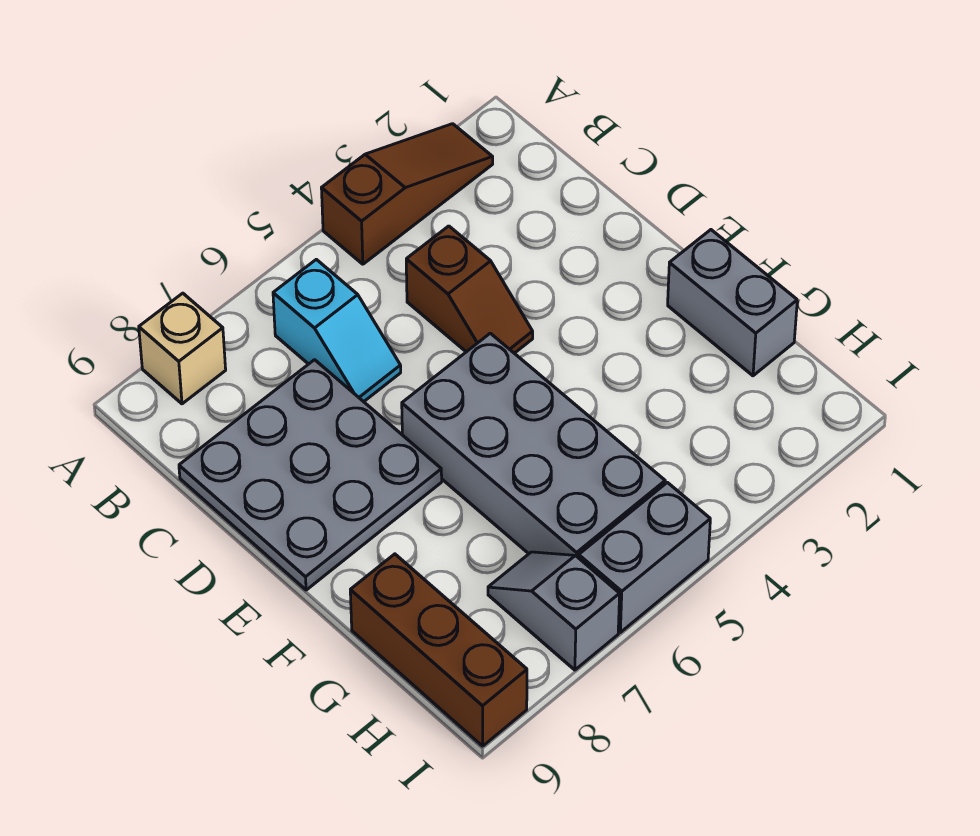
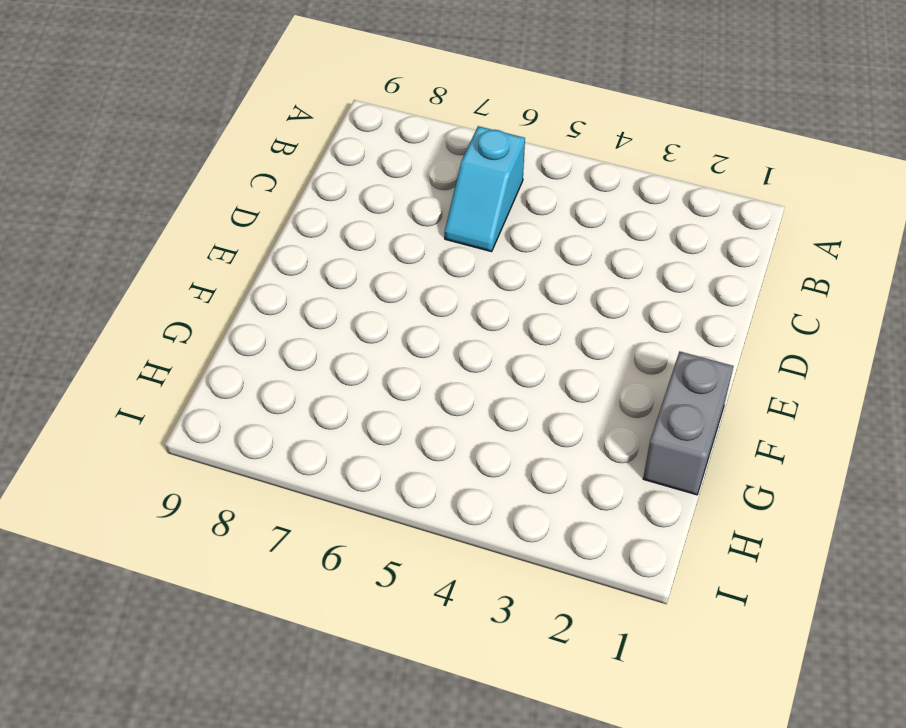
none -> brown slope A2:A4 level 1 top 4
none -> tan brick A8 level 1

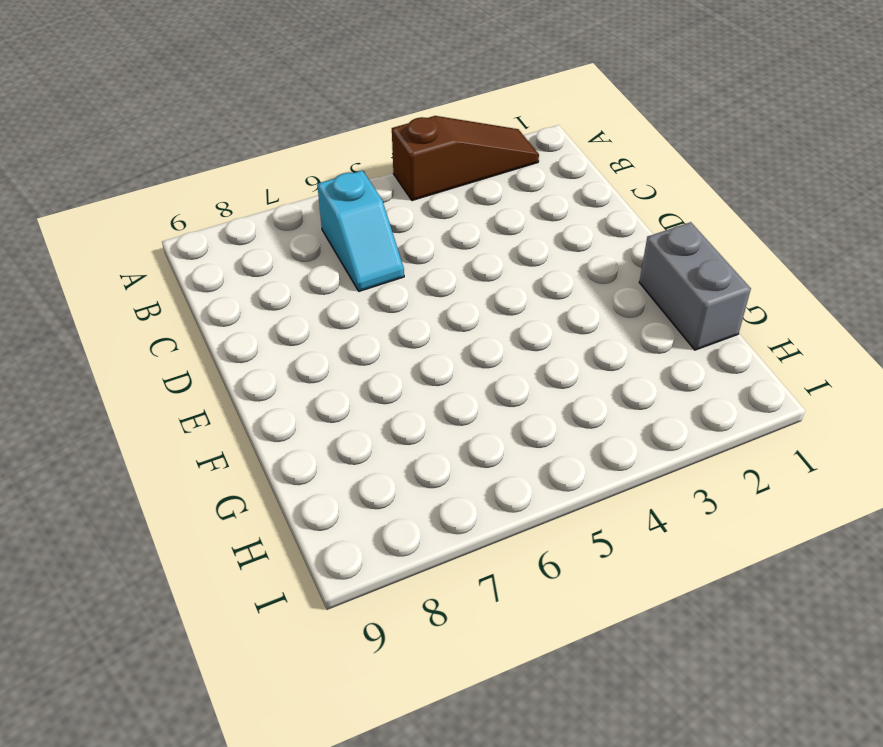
none -> tan brick A8 level 1
none -> brown slope C4:D4 level 1 top C

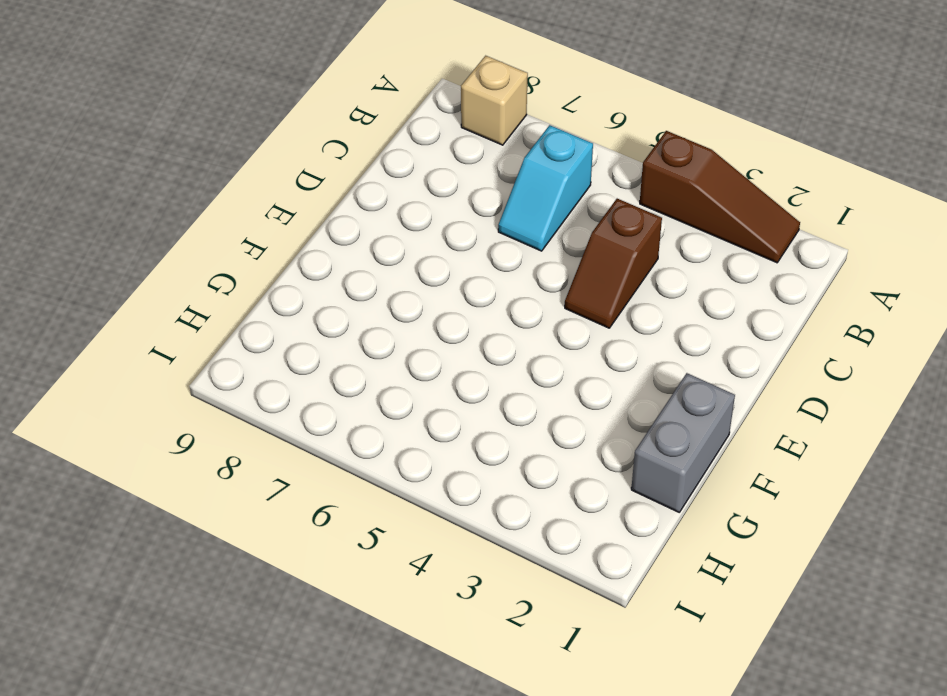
none -> grey plate C7:E9 level 1
none -> grey brick E5:H6 level 1

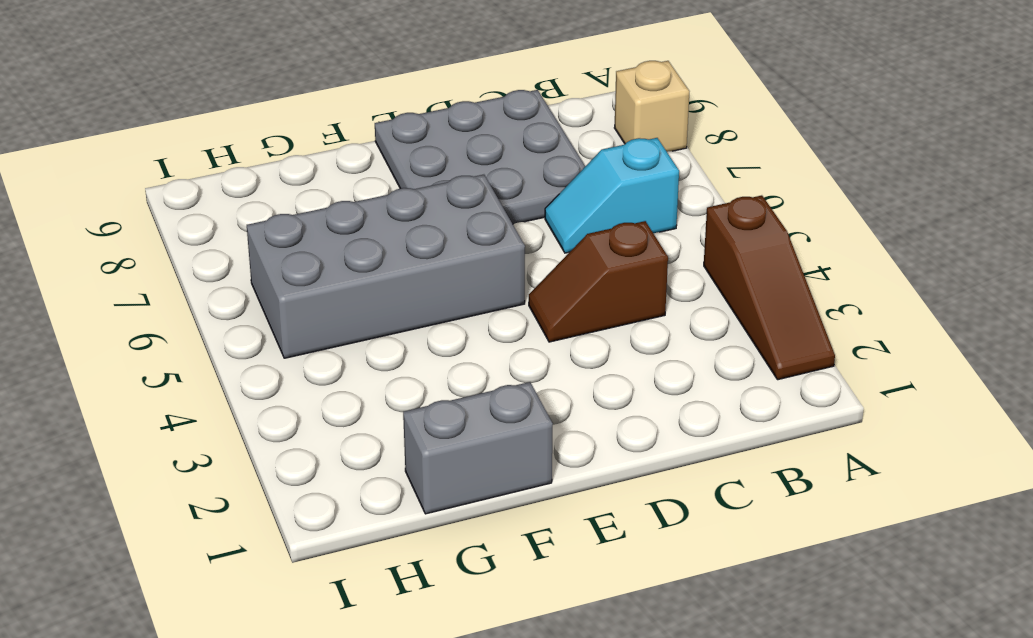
none -> brown brick G9:I9 level 1
none -> grey slope H7:I7 level 1 top I

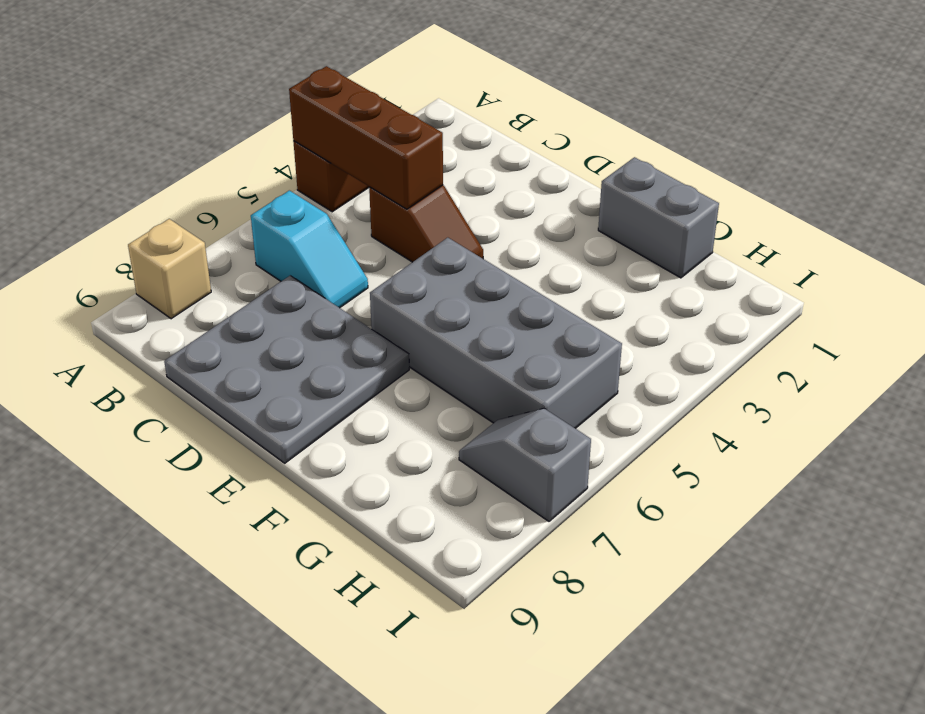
brown brick A4:C4 level 2 -> brown brick G9:I9 level 1
none -> grey brick I5:I6 level 1

